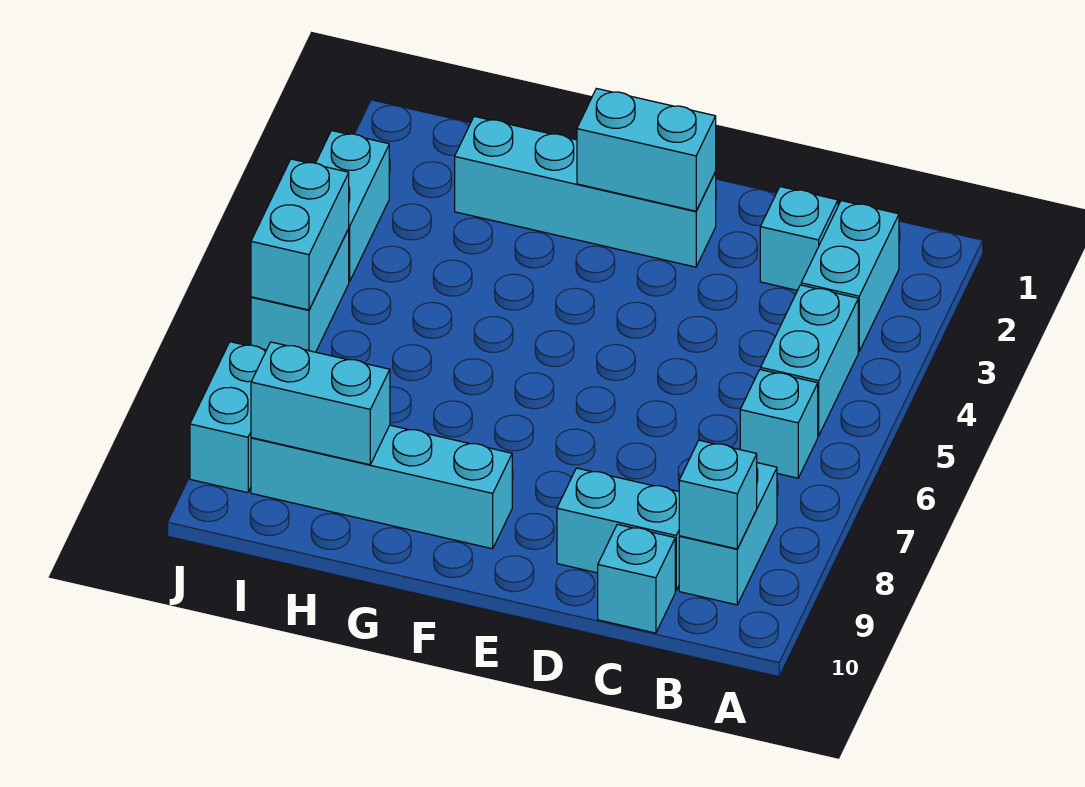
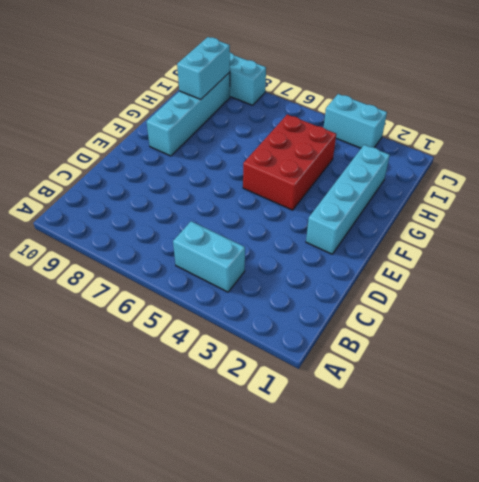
red brick F4:H5 level 1 -> none
none -> cyan brick B2:B3 level 1
none -> cyan brick B6 level 1
none -> cyan brick B8:B9 level 1

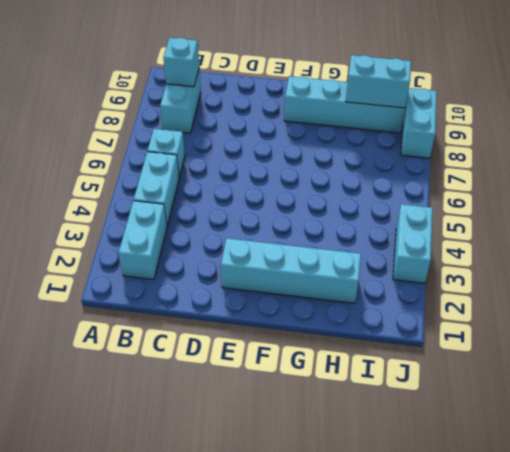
none -> cyan brick C2 level 1
none -> cyan brick C9:D9 level 1
none -> cyan brick C10 level 1

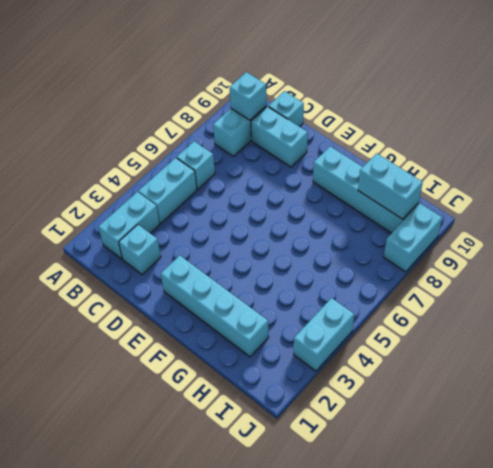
none -> cyan brick J5:J6 level 1
none -> cyan brick E2:F2 level 2
none -> cyan brick J5:J6 level 2

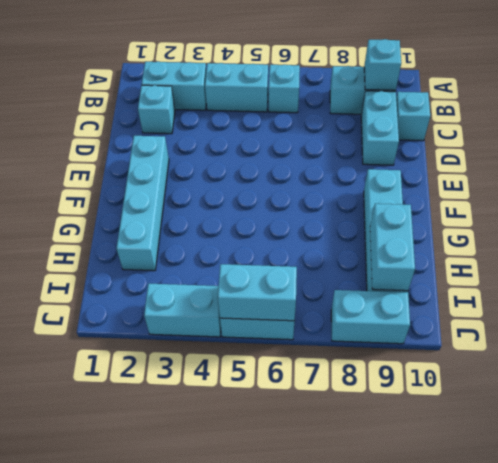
none -> cyan brick E2:F2 level 2

